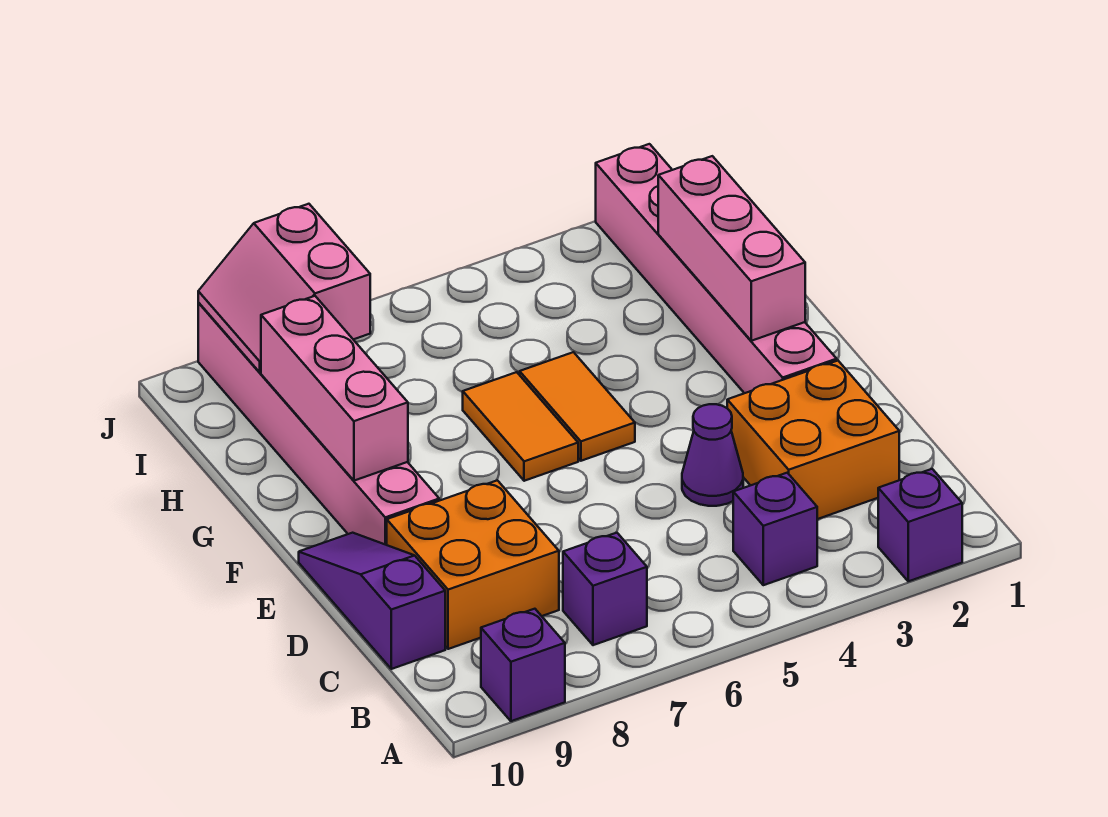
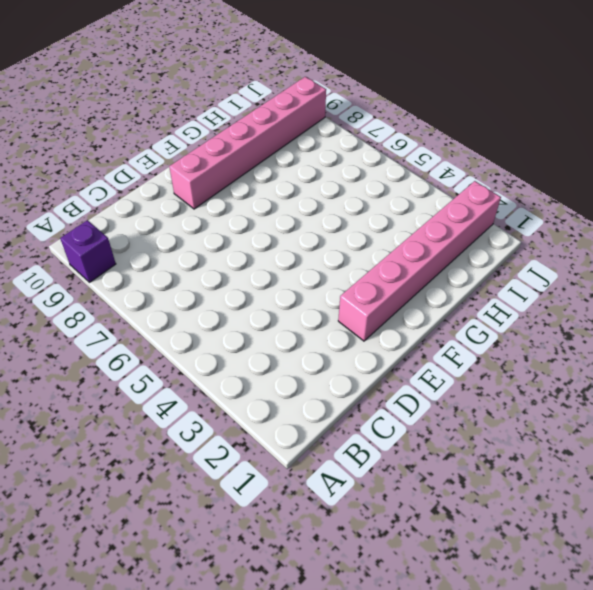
none -> purple brick A2 level 1
none -> purple brick B4 level 1
none -> purple brick B7 level 1

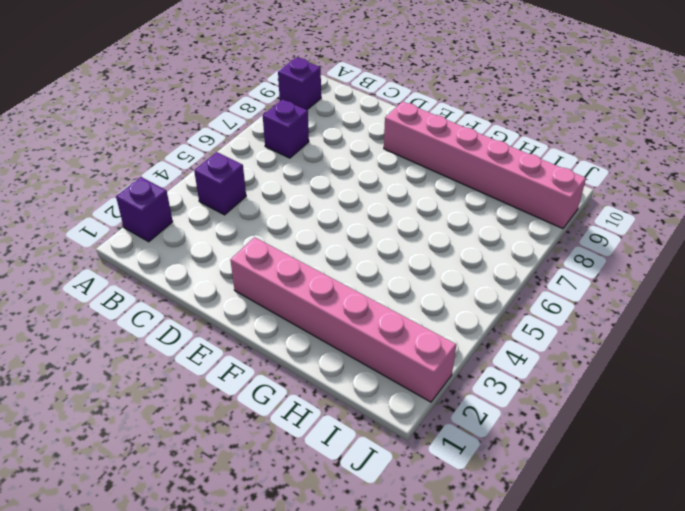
none -> orange brick C2:D3 level 1
none -> orange brick C8:D9 level 1
none -> purple slope C10:E10 level 1 top C

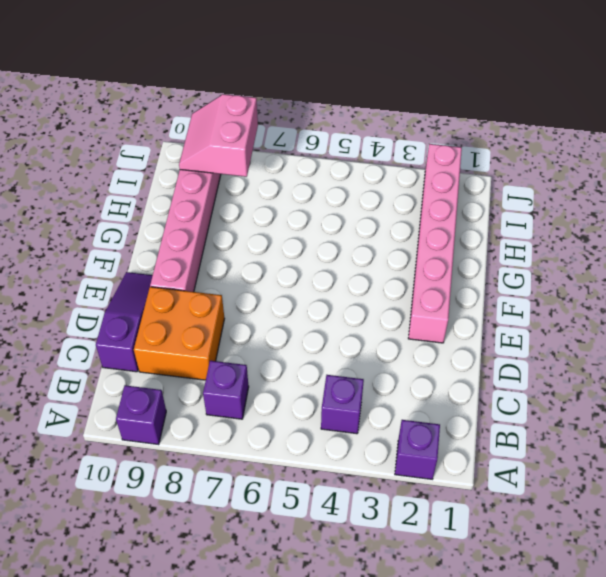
none -> orange brick C2:D3 level 1
none -> purple cone D4 level 1
none -> orange tile F5:G5 level 1

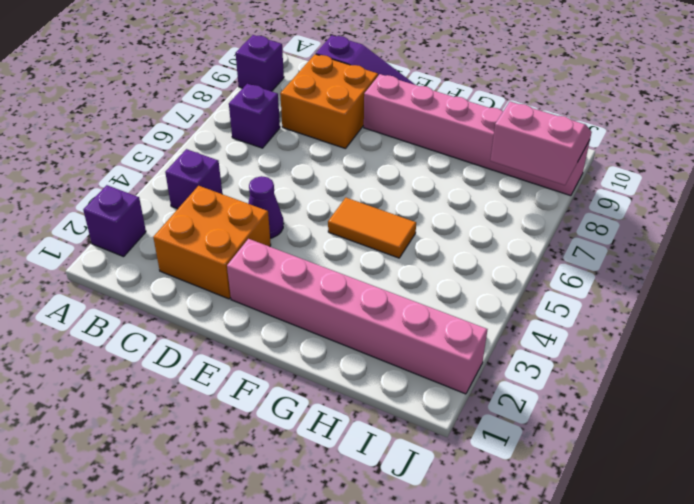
none -> orange tile F6:G6 level 1
none -> pink brick F2:H2 level 2
none -> pink brick F9:H9 level 2

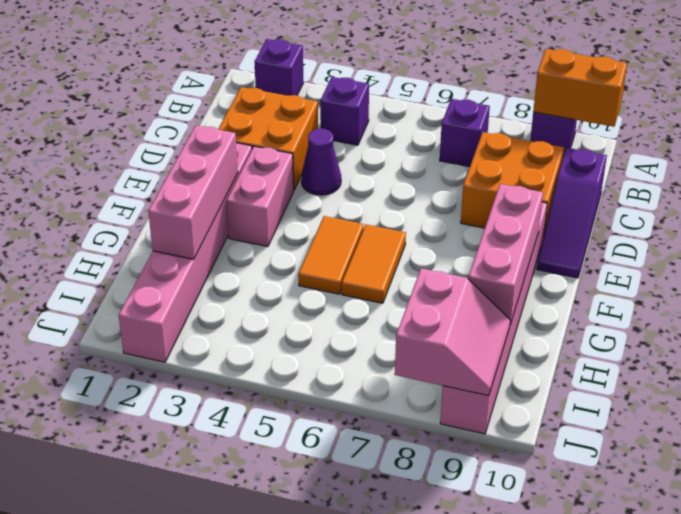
orange brick A9:A10 level 2 -> none
pink brick E3:F3 level 1 -> none

